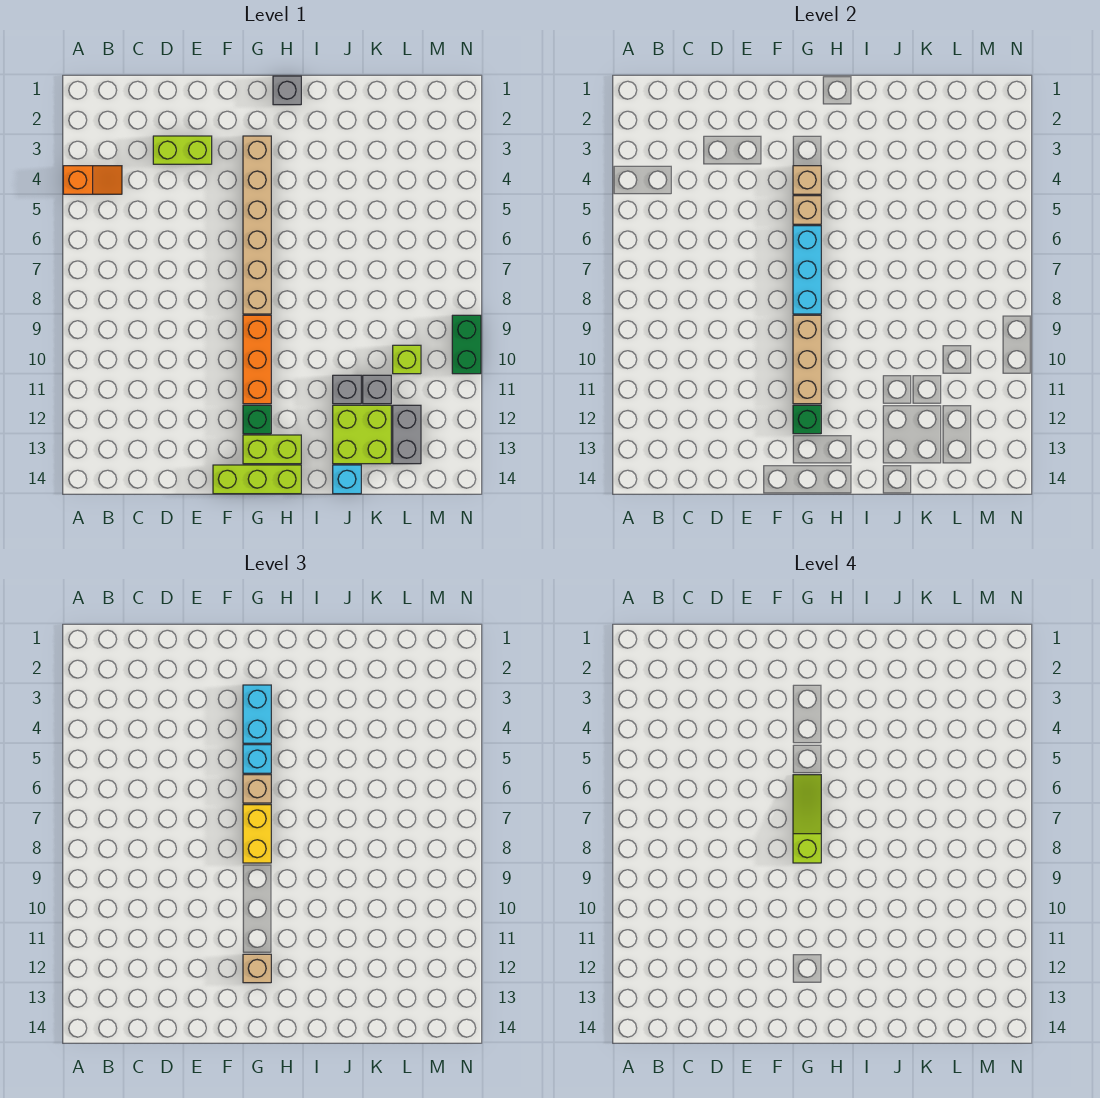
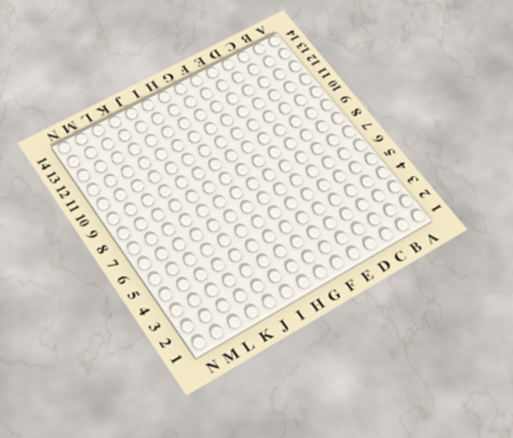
none -> orange slope A4:B4 level 1 top A
none -> lime brick D3:E3 level 1
none -> lime brick F14:H14 level 1

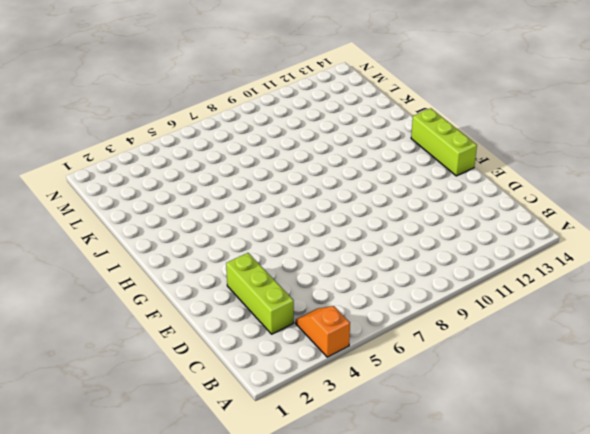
lime brick C3:E3 level 1 -> lime brick D3:E3 level 1
none -> tan brick G3:G8 level 1
none -> orange brick G9:G11 level 1
none -> green brick G12 level 1

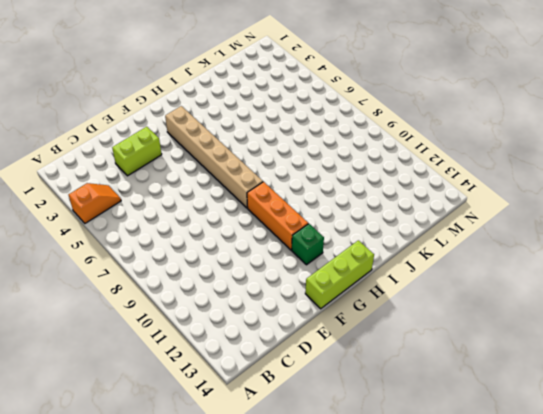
none -> lime brick G13:H13 level 1
none -> grey brick H1 level 1
none -> grey brick J11 level 1

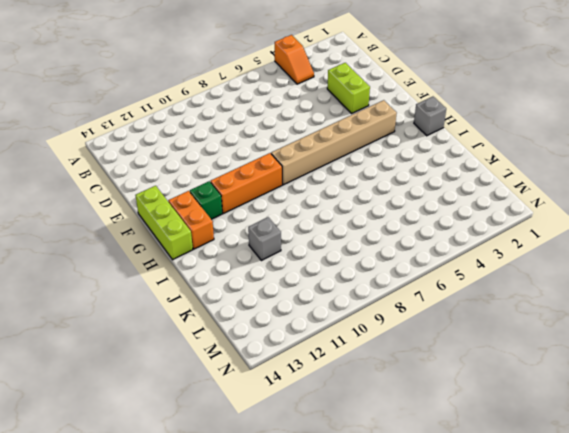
orange brick G13:H13 level 1 -> lime brick G13:H13 level 1
none -> lime brick J12:K13 level 1
none -> cyan brick J14 level 1
none -> grey brick K11 level 1

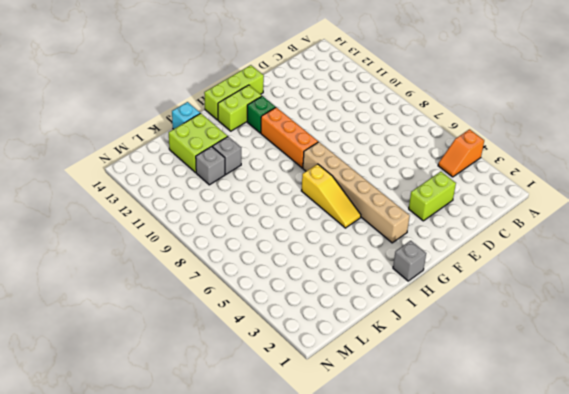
yellow slope H5:H7 level 1 top 7 -> none
none -> lime brick L10 level 1
none -> grey brick L12:L13 level 1
none -> green brick N9:N10 level 1

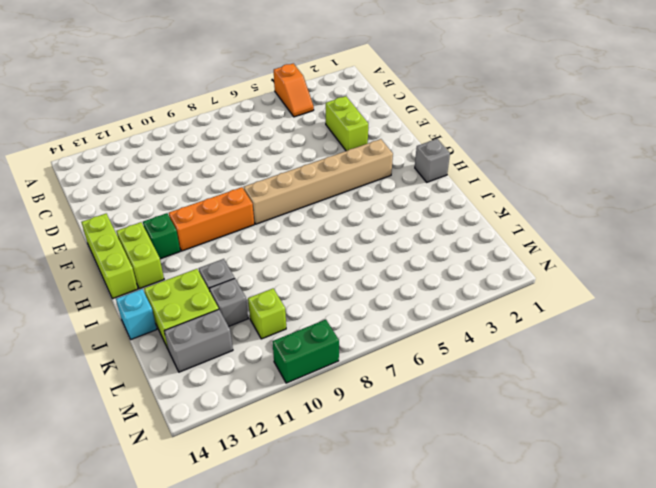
none -> tan brick G4 level 2
none -> tan brick G5 level 2
none -> cyan brick G6:G8 level 2

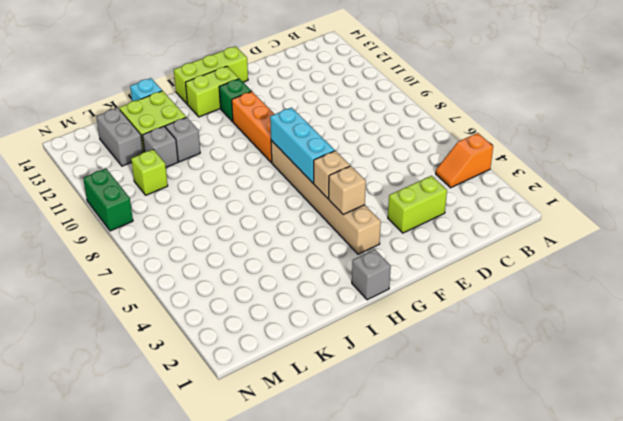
none -> tan brick G9:G11 level 2
none -> green brick G12 level 2
none -> cyan brick G3:G4 level 3

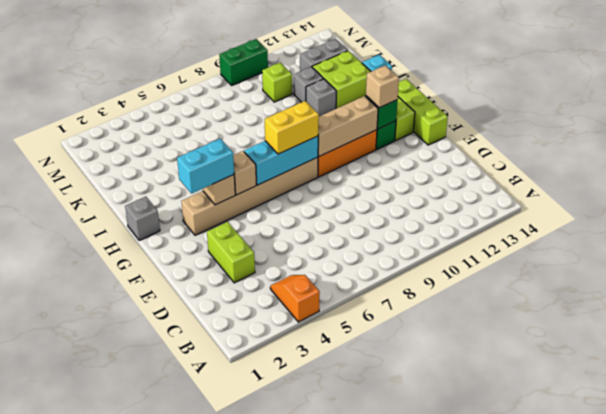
none -> cyan brick G5 level 3
none -> tan brick G6 level 3
none -> lime slope G6:G8 level 4 top 8

